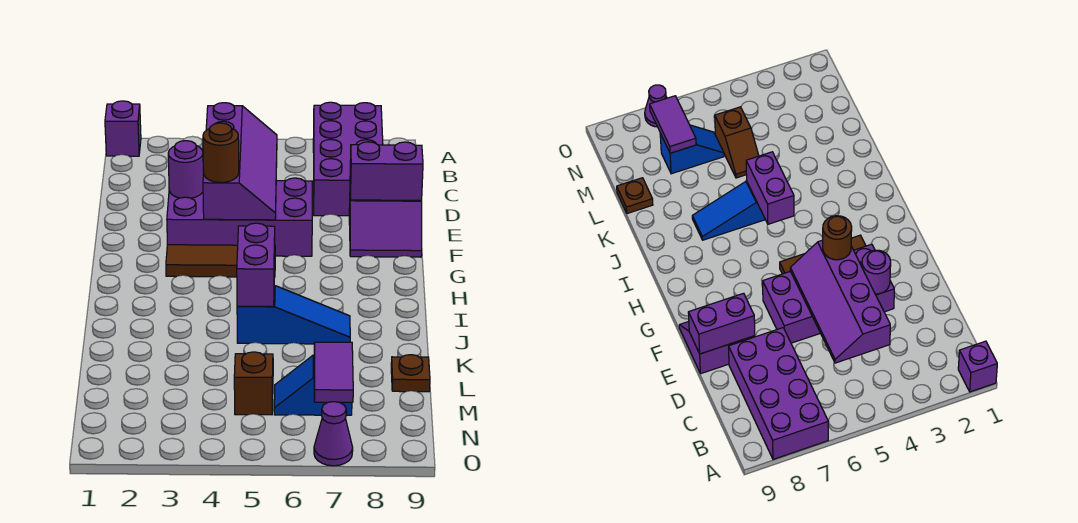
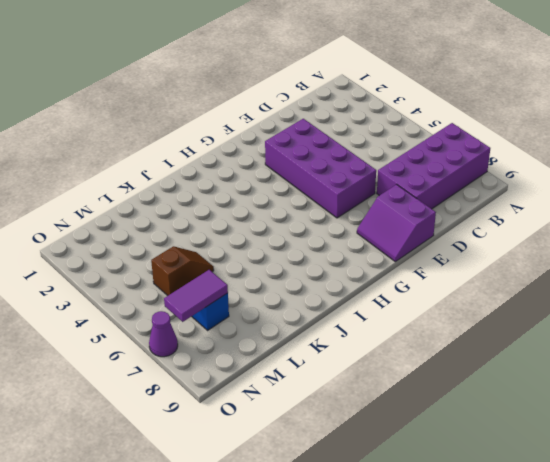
none -> purple brick A1 level 1
none -> brown tile G3:G5 level 1
none -> blue slope J5:J7 level 1 top 5

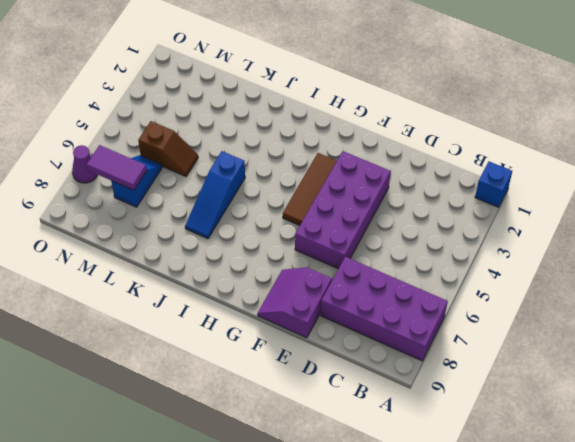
blue brick A1 level 1 -> purple brick A1 level 1
none -> brown plate L9 level 1
none -> purple slope C4:F5 level 2 top 4
none -> purple round brick E3 level 2

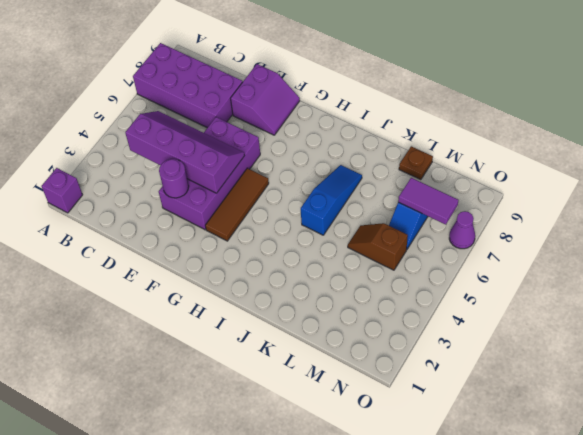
none -> purple brick E8:E9 level 2
none -> purple brick I5:J5 level 2
none -> brown round brick F4 level 3

